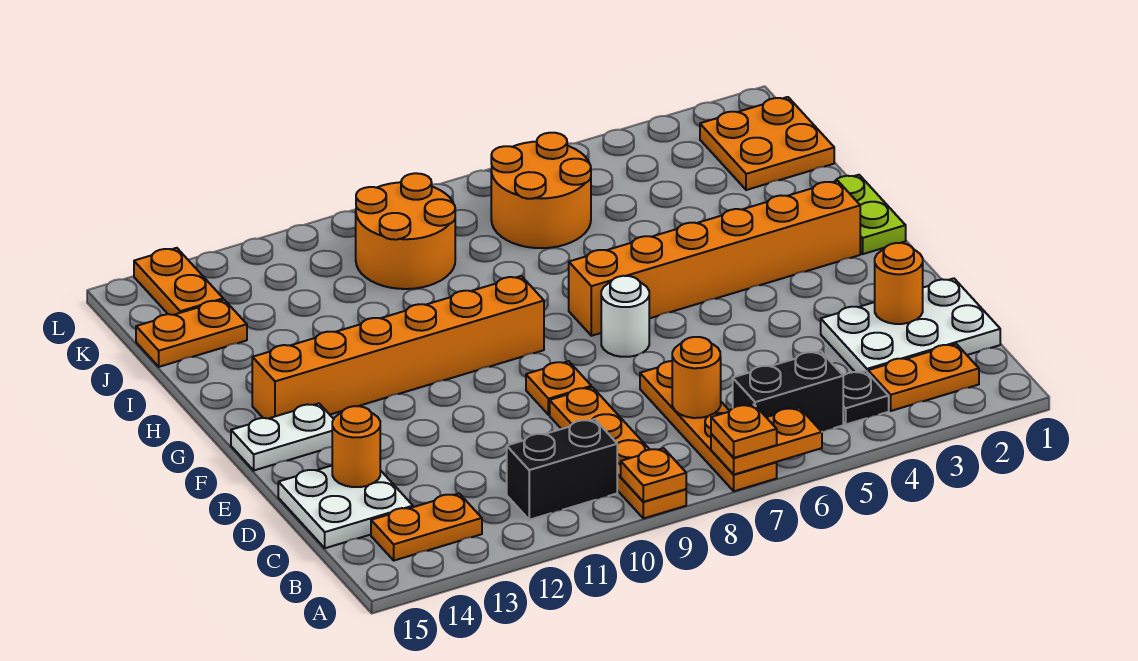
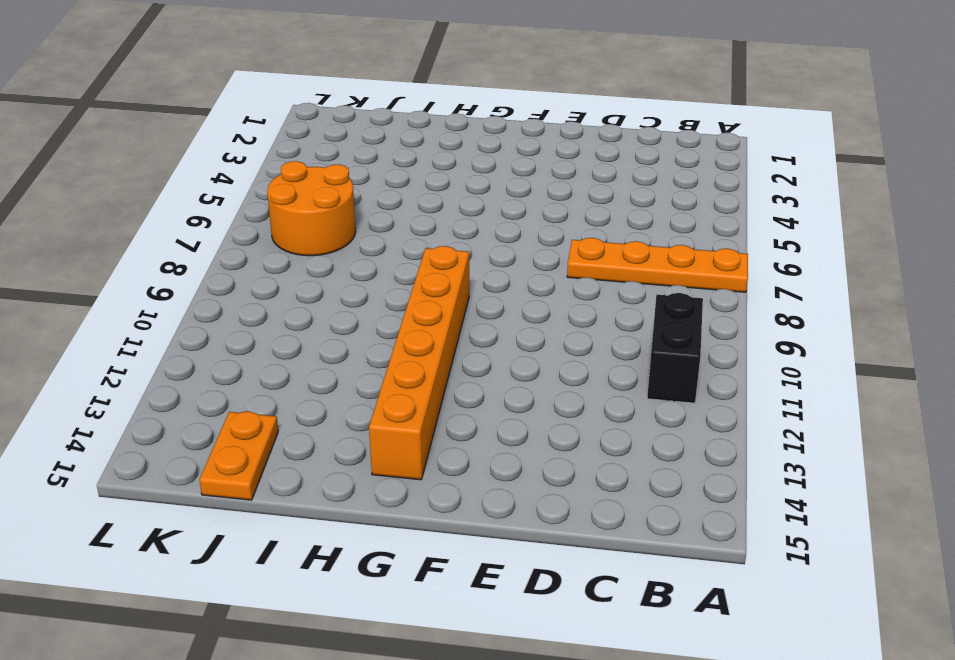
none -> orange plate A9:D9 level 1
none -> orange plate B2:B3 level 1
none -> black plate B4 level 1

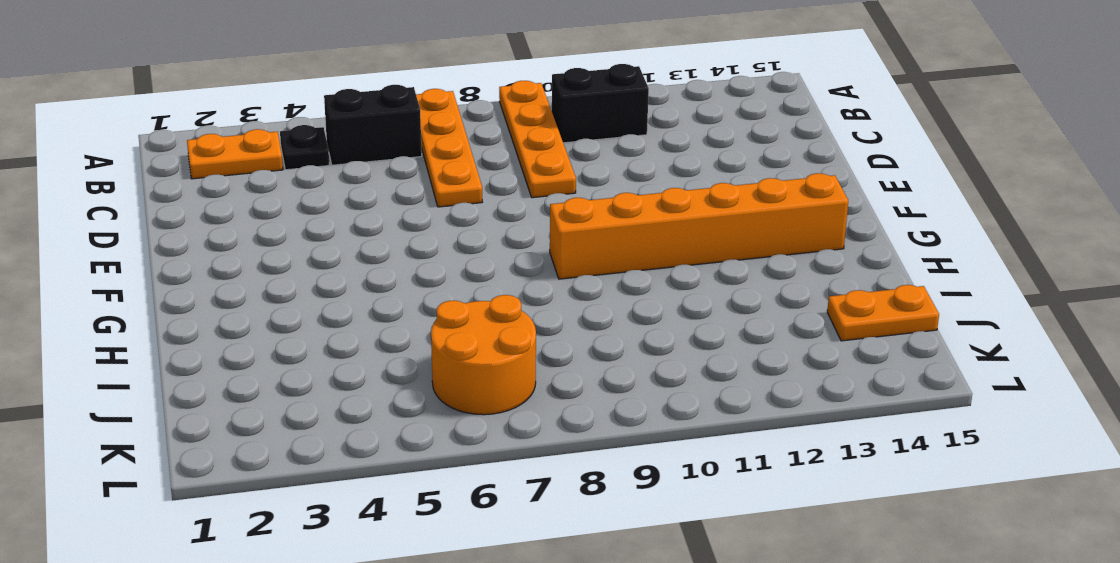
none -> orange plate B13:B14 level 1
none -> white plate C1:D3 level 1
none -> white plate C14:D15 level 1

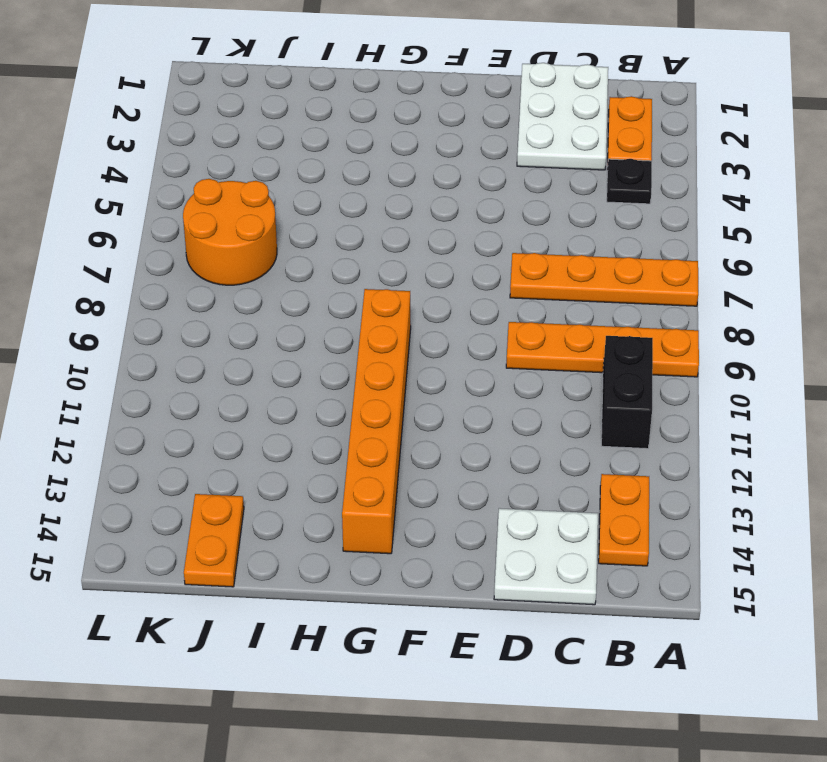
none -> black brick B5:B6 level 1
none -> orange plate E9 level 1
none -> white round brick F7 level 1

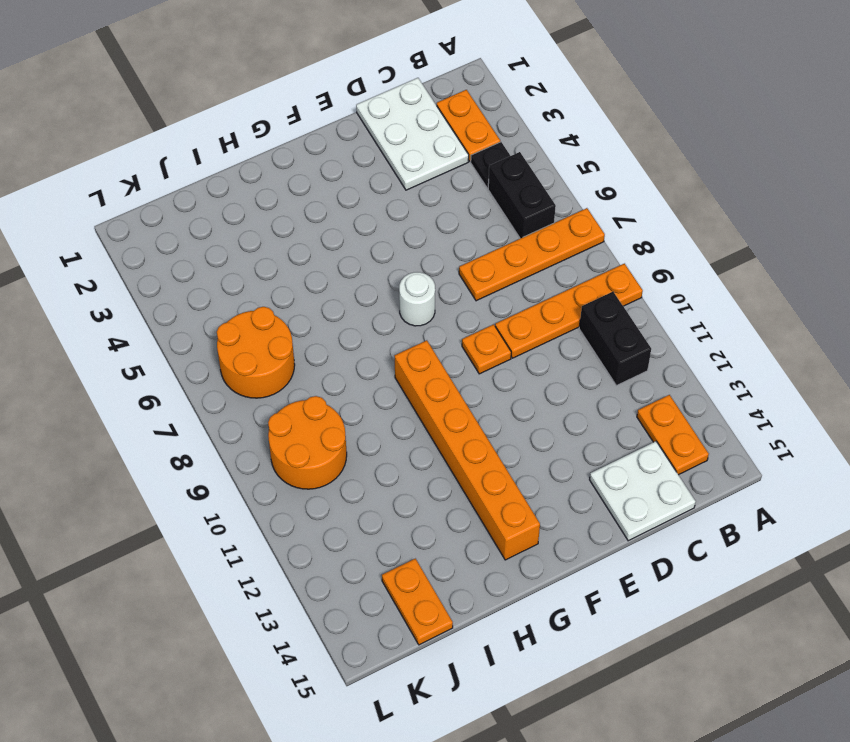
none -> white plate F14:F15 level 1
none -> lime plate G1:H1 level 1
none -> orange brick G2:G7 level 1

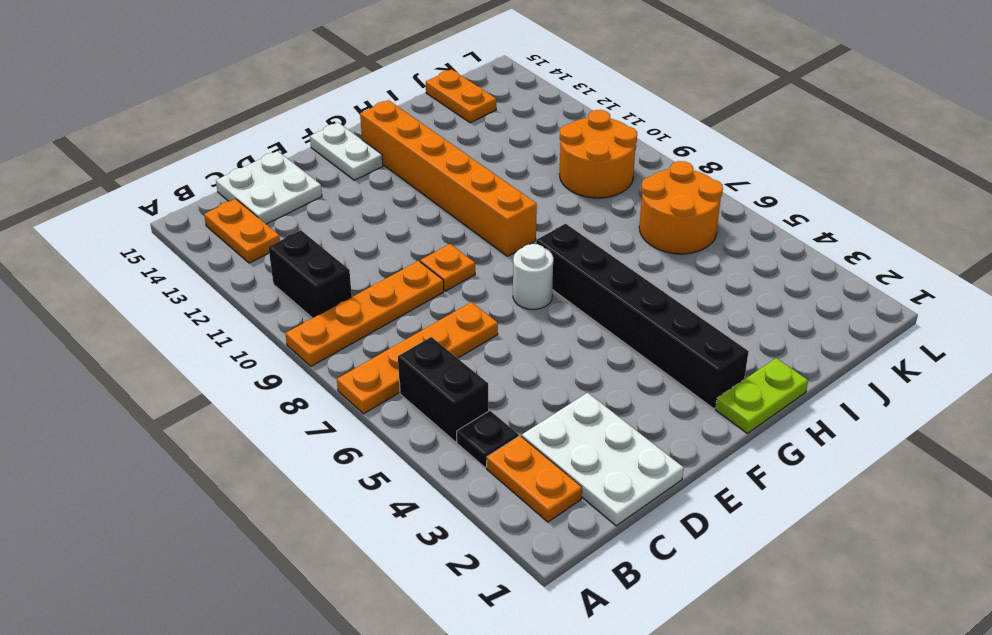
black brick G2:G7 level 1 -> orange brick G2:G7 level 1
none -> orange plate J1:K2 level 1
none -> orange plate K14:L14 level 1
none -> orange plate A6:A7 level 2

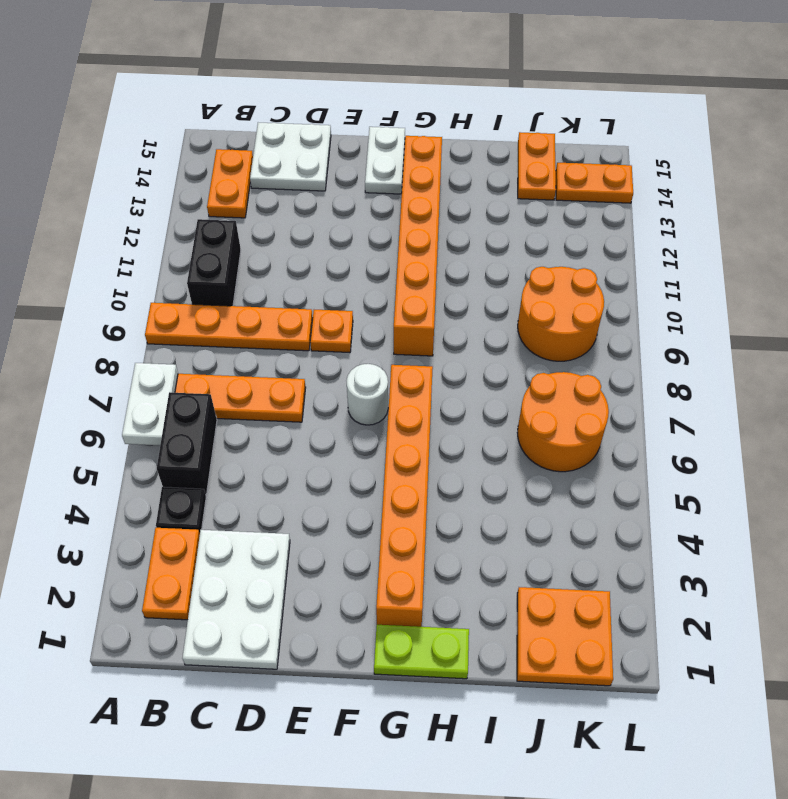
white plate A6:A7 level 2 -> orange plate A6:A7 level 2
none -> orange plate A9 level 2
none -> orange round brick C7 level 2
none -> orange round brick D2 level 2

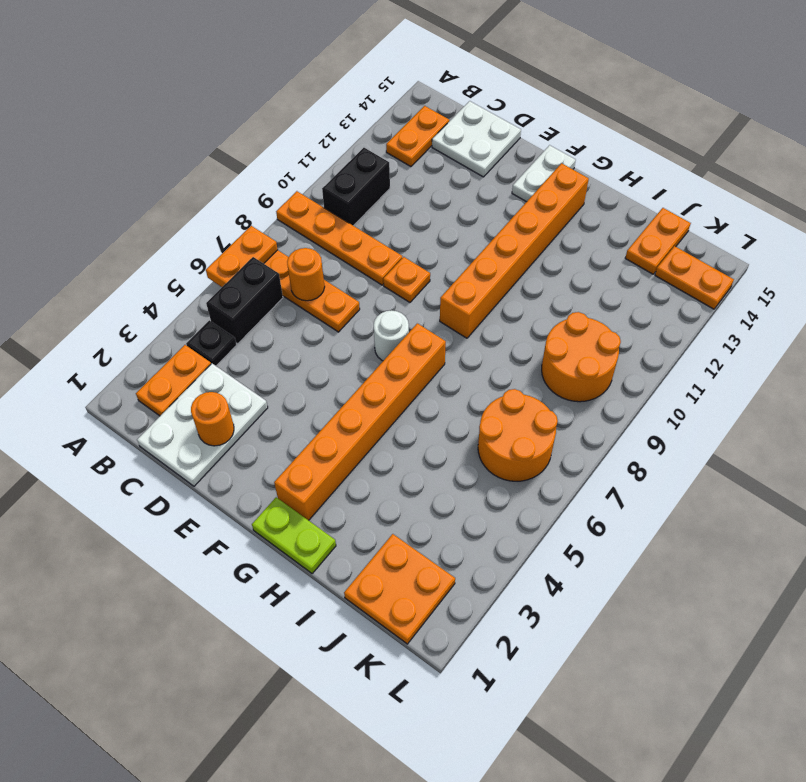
none -> orange plate A9 level 2
none -> orange round brick D14 level 2
none -> orange plate A7 level 3

